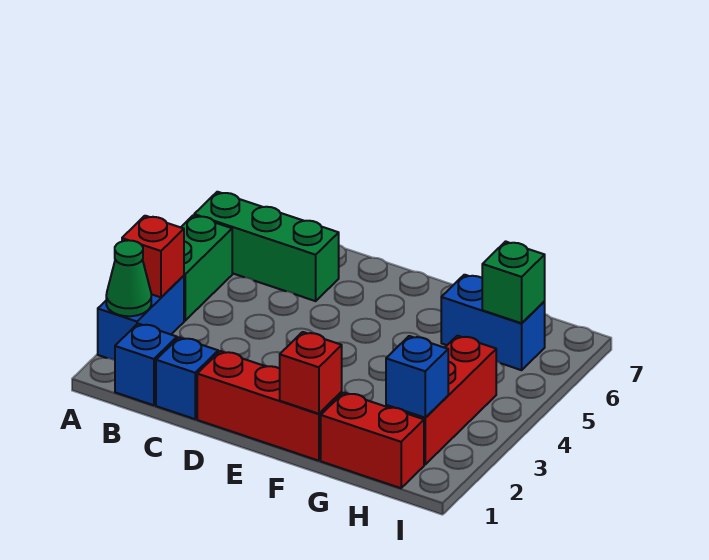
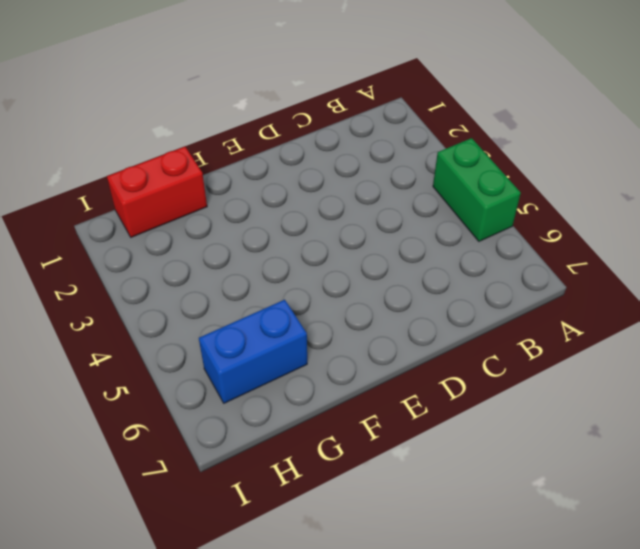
none -> blue brick A2:A3 level 1
none -> green brick A6:C6 level 1
none -> blue brick B1 level 1

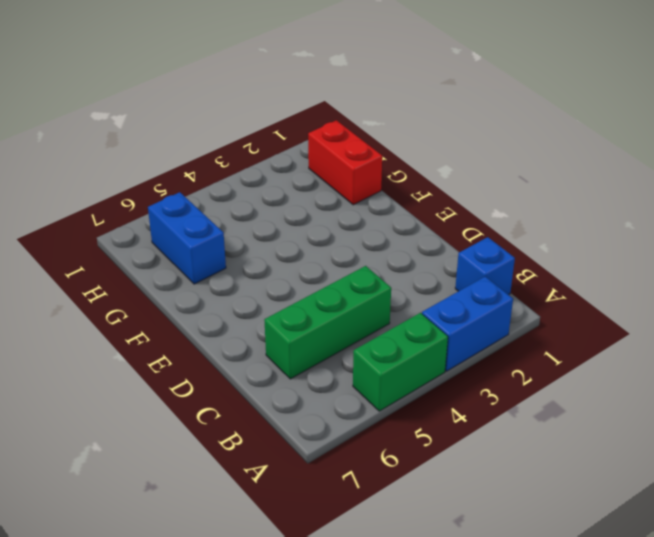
green brick C4:C6 level 1 -> green brick A6:C6 level 1
none -> blue brick C1 level 1
none -> red brick D1:F1 level 1
none -> red brick H2:H4 level 1

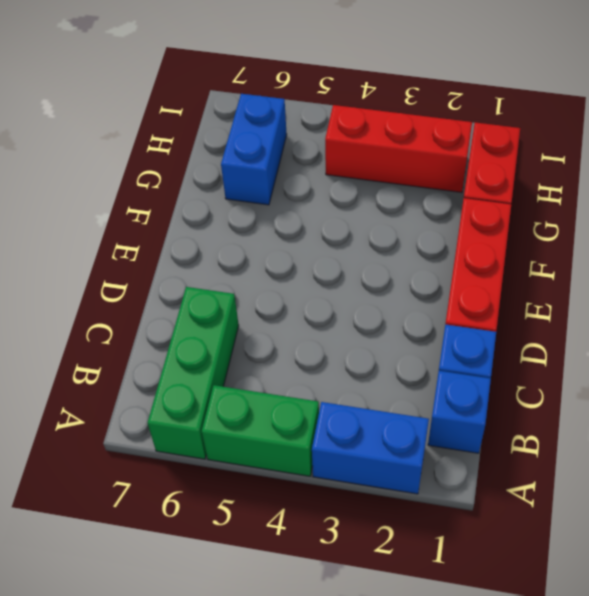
none -> green cone A2 level 2
none -> red brick A3 level 2
none -> red brick F1 level 2

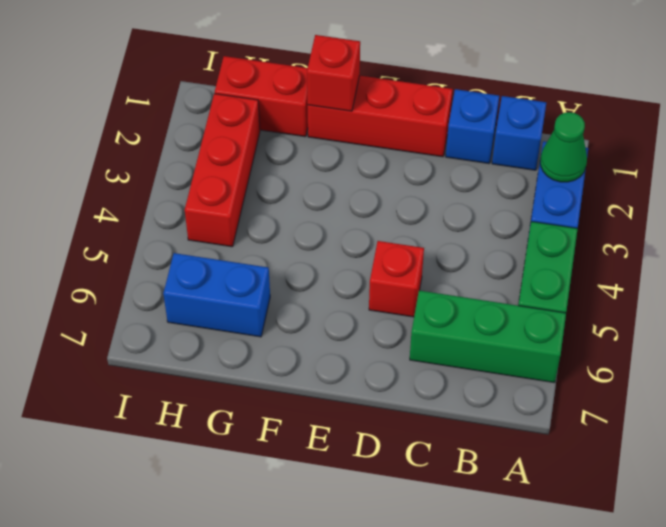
red brick D5 level 1 -> red brick A3 level 2
none -> blue brick H2 level 2
none -> green brick H6 level 2

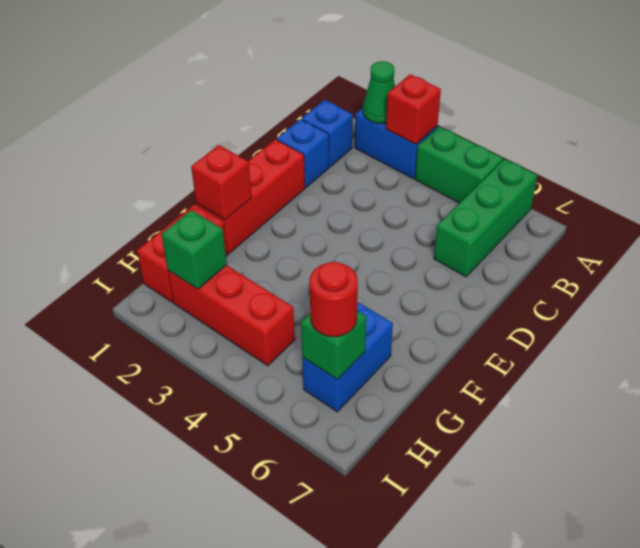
green brick H2 level 2 -> blue brick H2 level 2
red round brick H6 level 3 -> none

